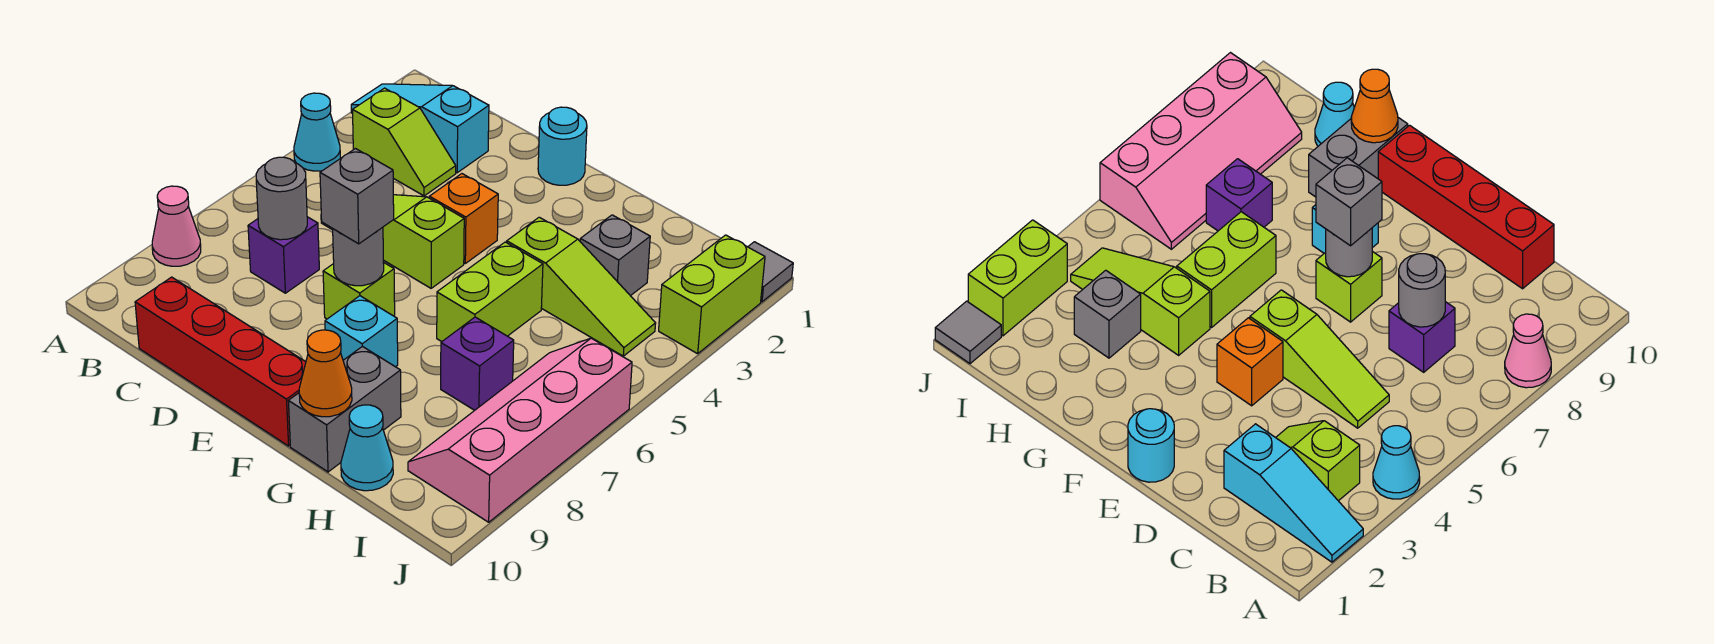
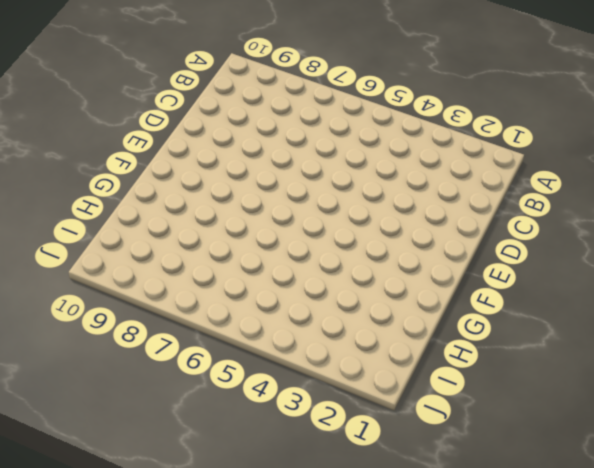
none -> cyan slope A2:C2 level 1 top C
none -> cyan cone A4 level 1
none -> pink cone A8 level 1

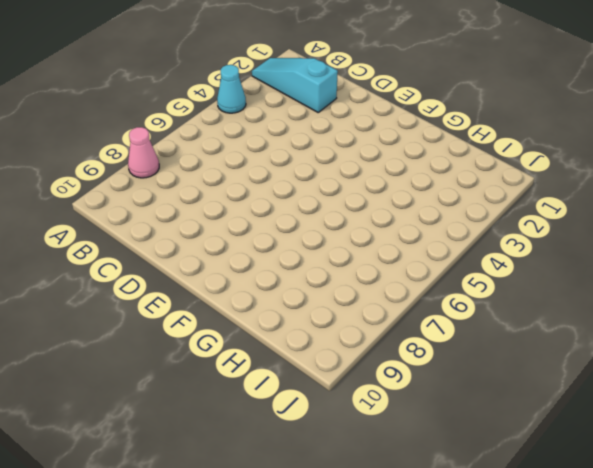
none -> lime slope B3:C3 level 1 top B
none -> lime slope C5:E5 level 1 top E
none -> purple brick C7 level 1

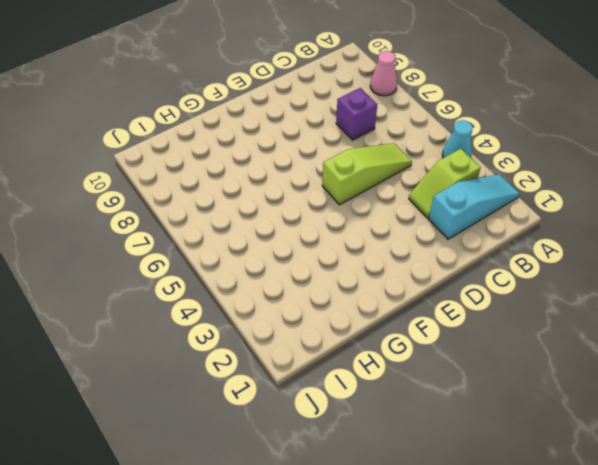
none -> red brick C10:F10 level 1
none -> cyan round brick E1 level 1
none -> orange brick E4 level 1

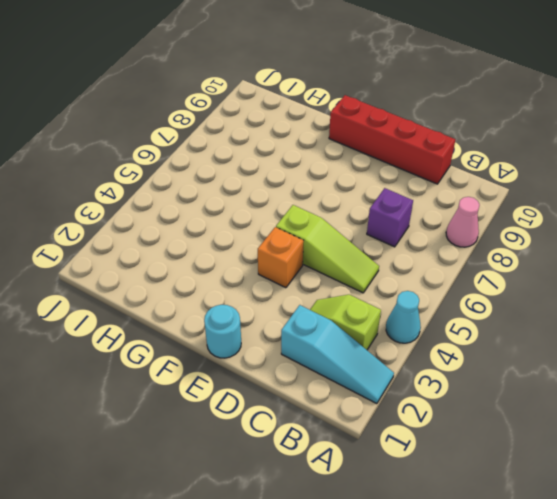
none -> lime brick E7 level 1
none -> cyan brick F8 level 1
none -> lime slope G4:I4 level 1 top G

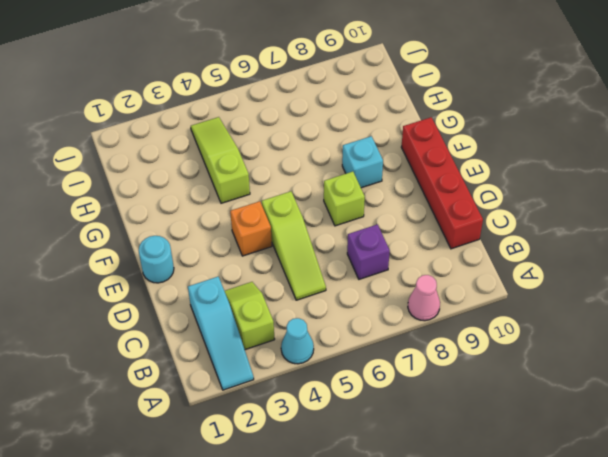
none -> lime brick G5:G6 level 1
none -> grey brick G9:G10 level 1
none -> grey brick H3 level 1

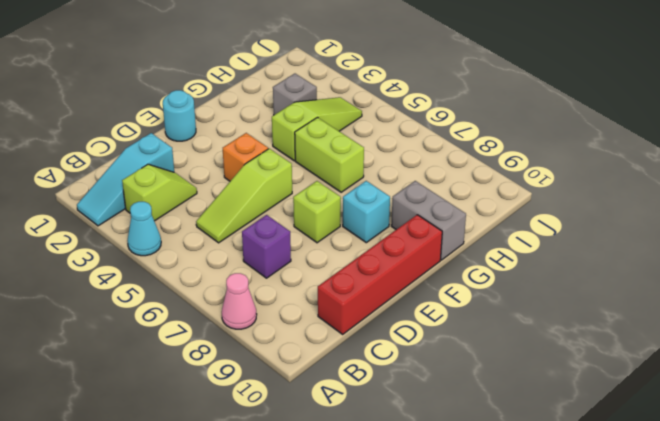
none -> purple brick H7 level 1
none -> cyan cone H10 level 1
none -> pink slope I6:J9 level 1 top J

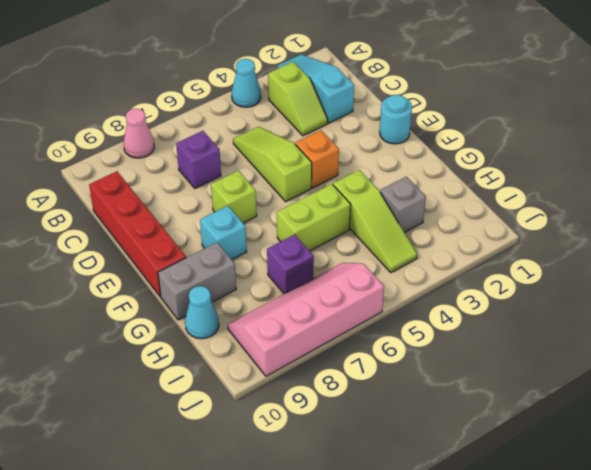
none -> grey tile J1 level 1
none -> lime brick J2:J3 level 1
none -> grey round brick C7 level 2

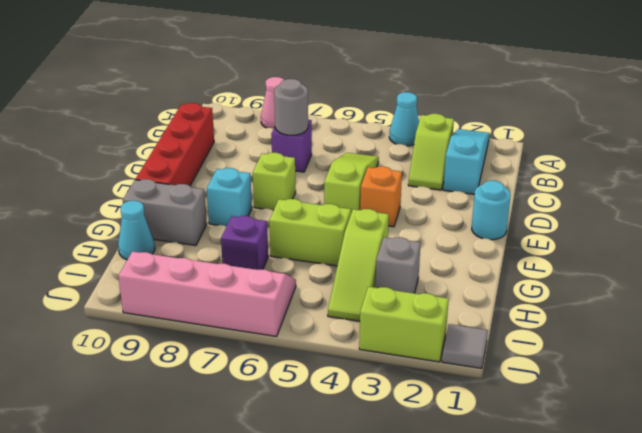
none -> grey round brick E7 level 2
none -> orange cone G10 level 2
none -> grey brick E7 level 3

